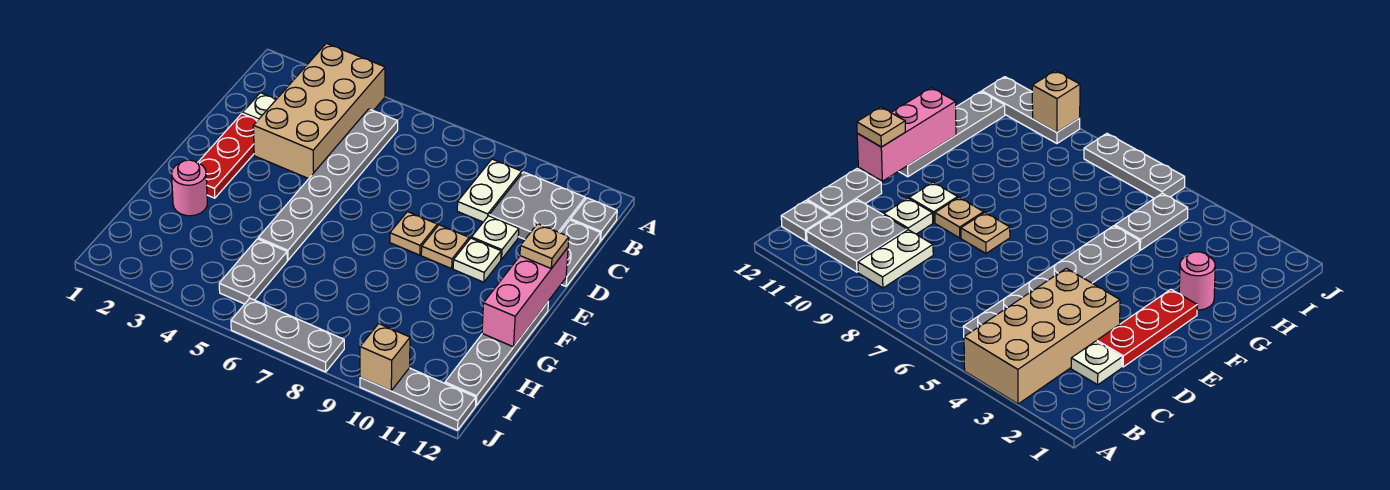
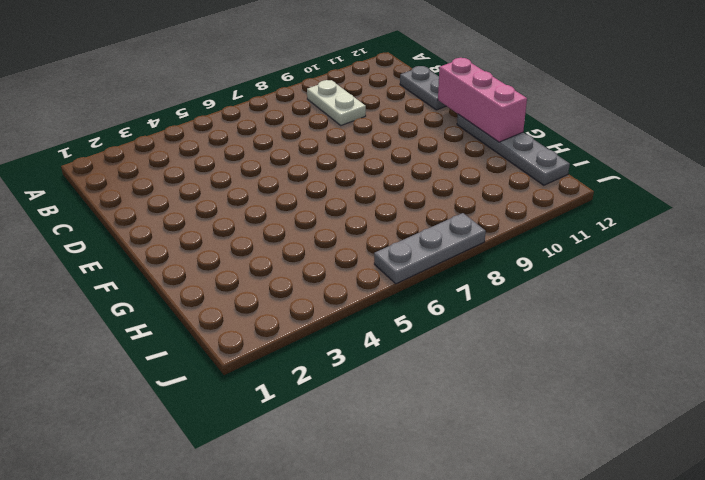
none -> tan brick A3:D4 level 1
none -> grey plate B5:G5 level 1
none -> grey plate B10:C11 level 1

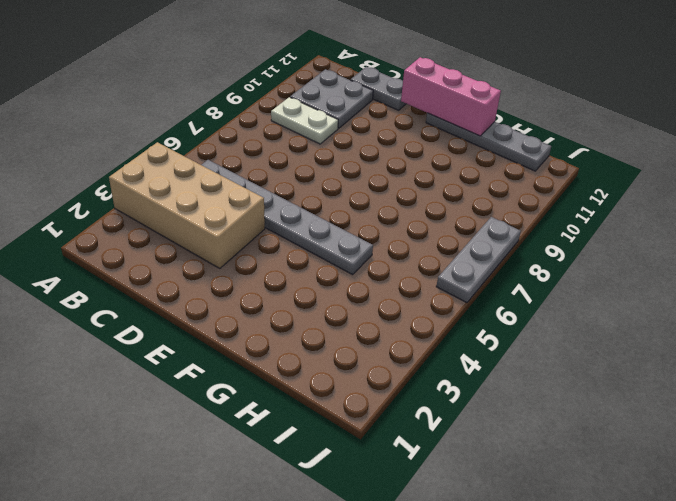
none -> grey plate B12 level 1
none -> white plate C2 level 1
none -> red plate D2:F2 level 1

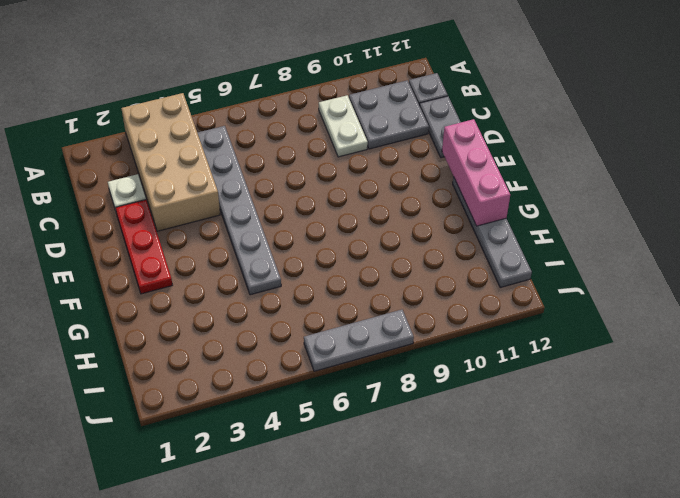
none -> white plate D10 level 1
none -> tan plate E8 level 1
none -> tan plate E9 level 1

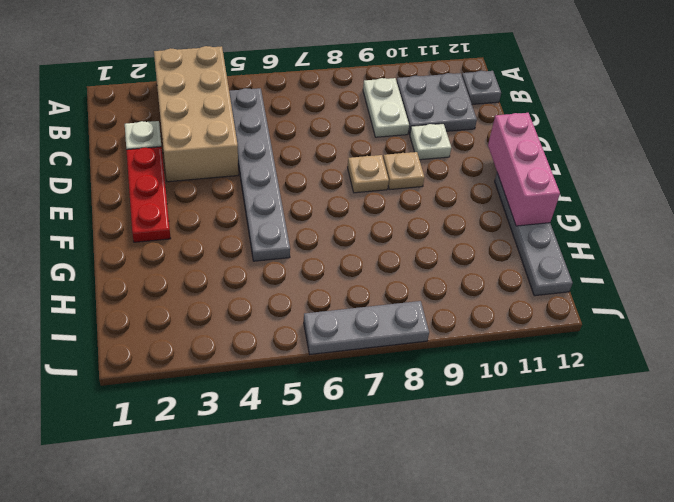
none -> grey plate C12:D12 level 1
none -> white plate E10 level 1
none -> pink round brick G2 level 1

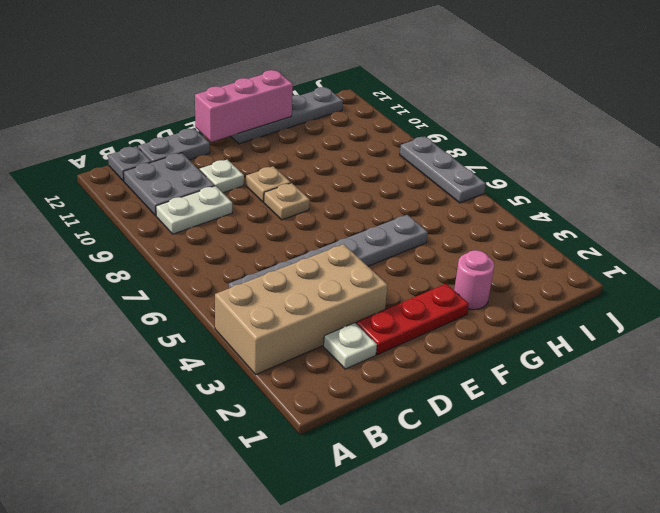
none -> white plate E10 level 1
none -> grey plate H5:I5 level 1
none -> grey plate J10:J12 level 1

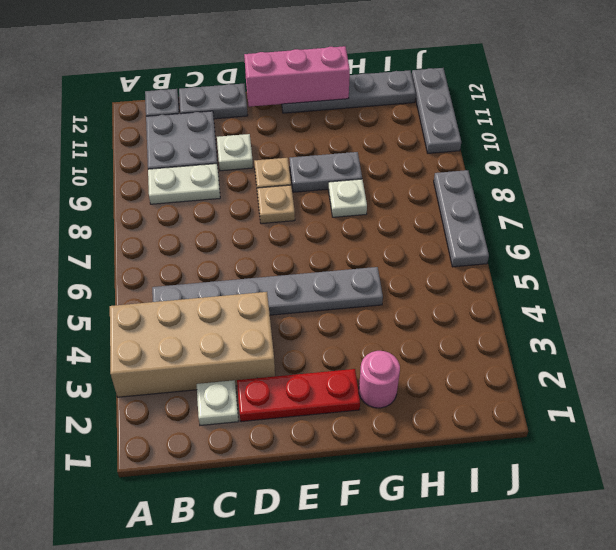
grey plate F9:G9 level 1 -> grey plate H5:I5 level 1
white plate G8 level 1 -> white plate E10 level 1
none -> tan brick J10 level 2
none -> tan plate E12 level 3

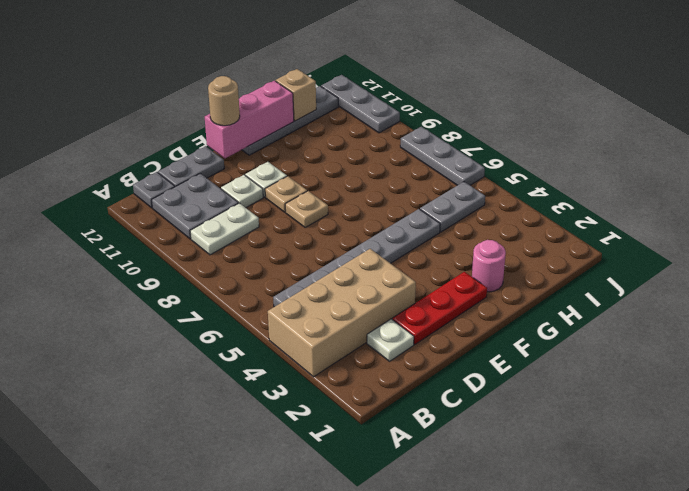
tan round brick E12 level 3 -> tan plate E12 level 3
tan brick H12 level 2 -> tan brick J10 level 2

